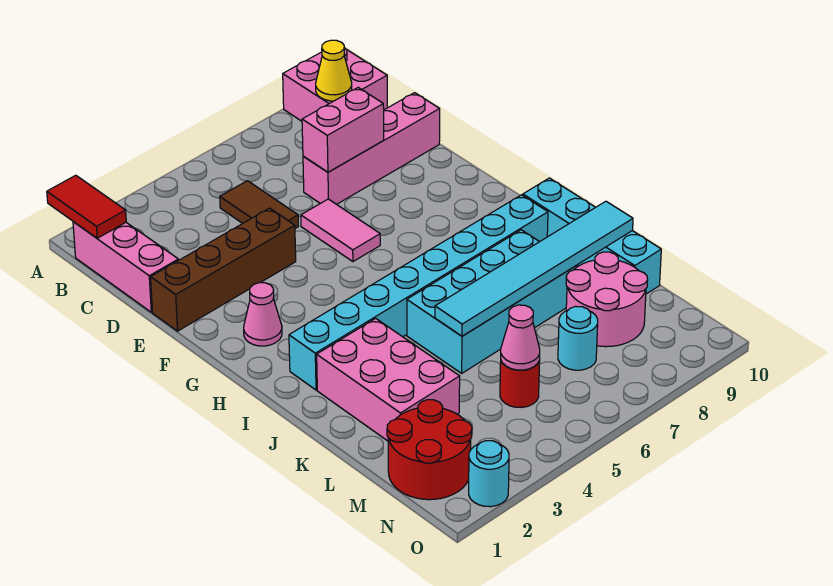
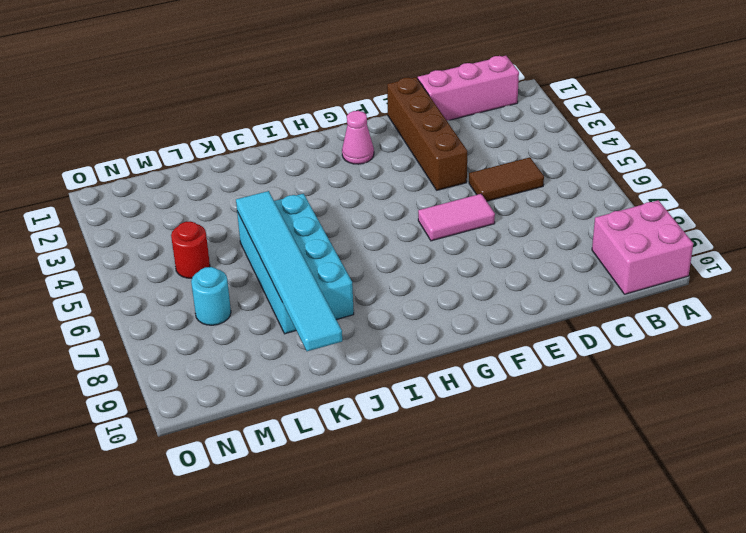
none -> pink brick D7:D10 level 1
none -> cyan brick I2:I9 level 1
none -> cyan brick I10:L10 level 1

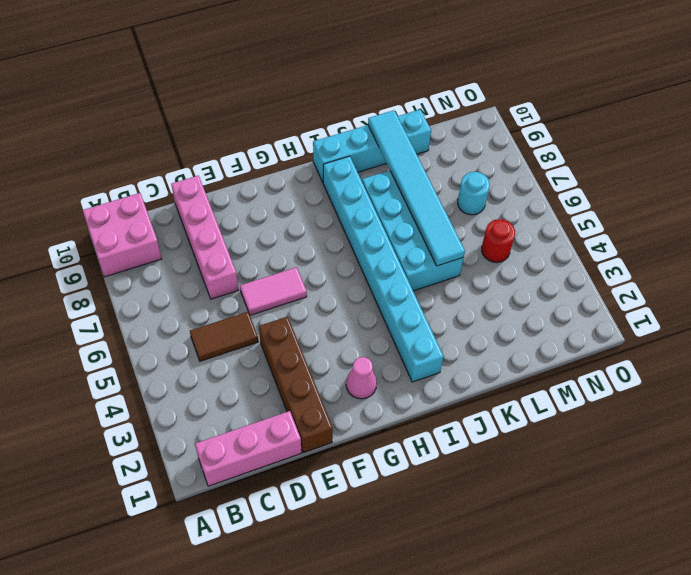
none -> pink brick J2:L3 level 1
none -> pink round brick L8:M9 level 1
none -> red round brick M1:N2 level 1

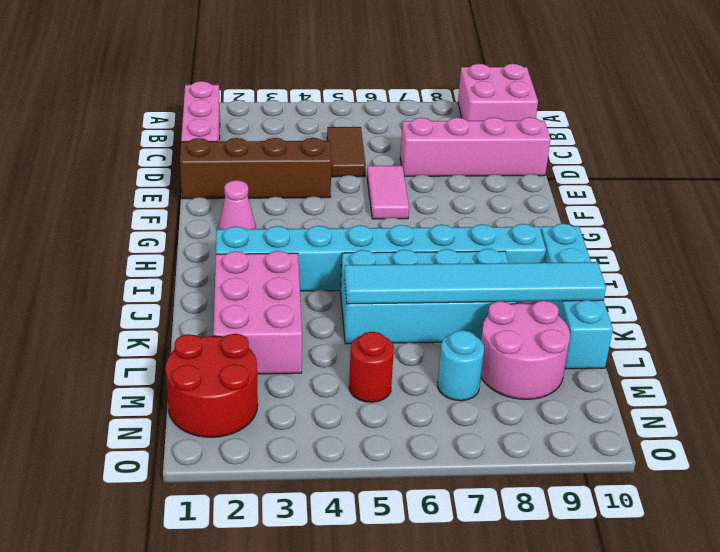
none -> cyan round brick O2 level 1
none -> red tile A1:B1 level 2
none -> yellow cone B9 level 2

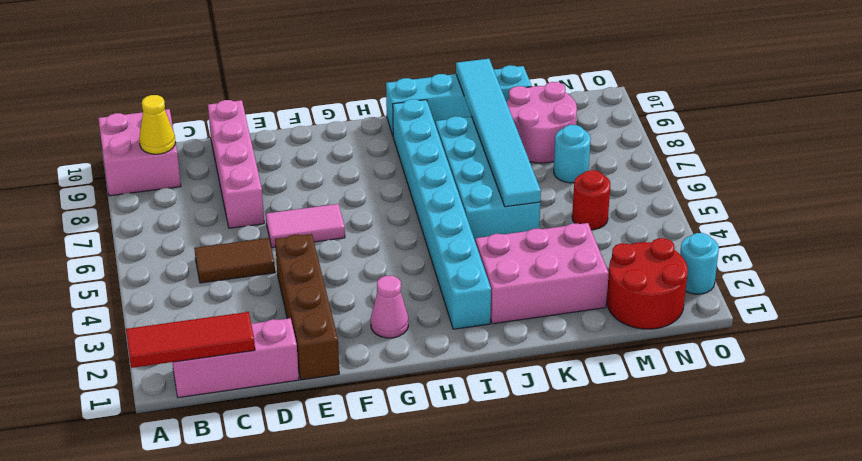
red tile A1:C1 level 2 -> red tile A1:B1 level 2
none -> pink brick D7:D8 level 2
none -> pink cone M5 level 2

